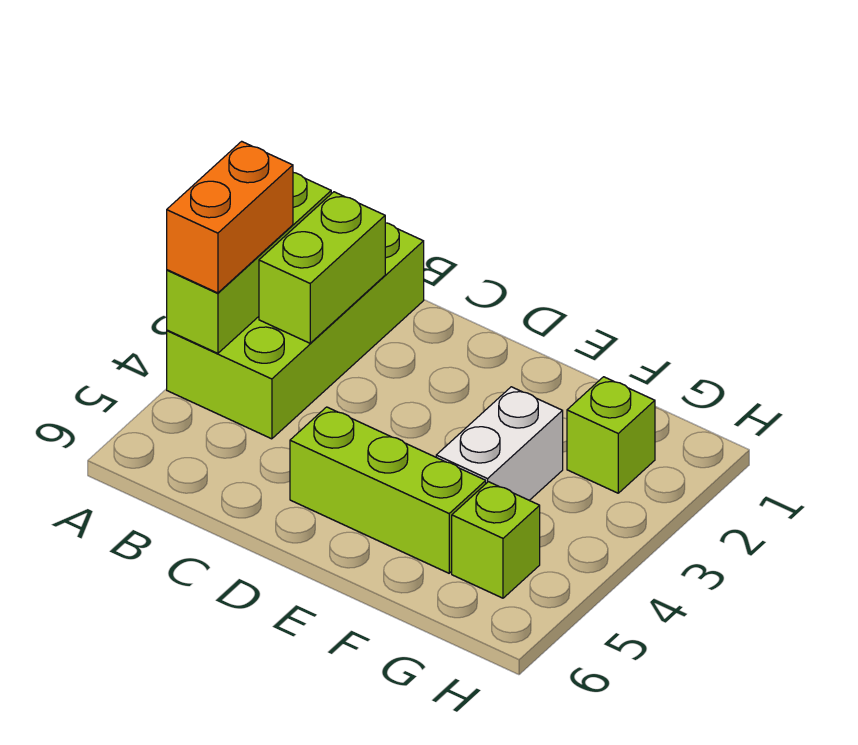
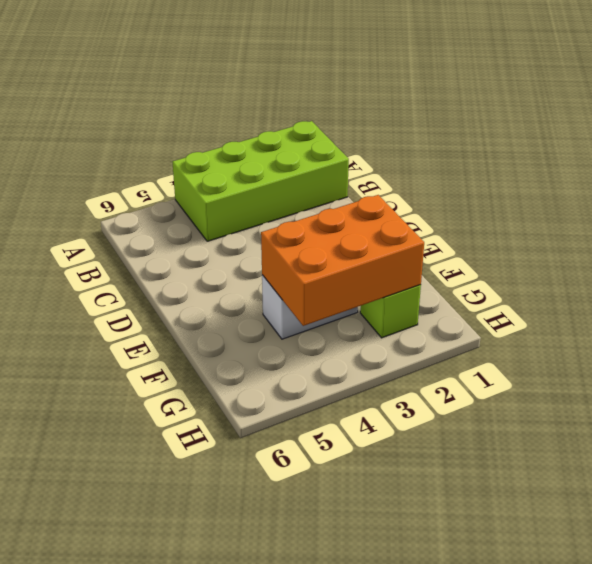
orange brick F2:G4 level 2 -> none
none -> lime brick D5:F5 level 1
none -> lime brick G5 level 1

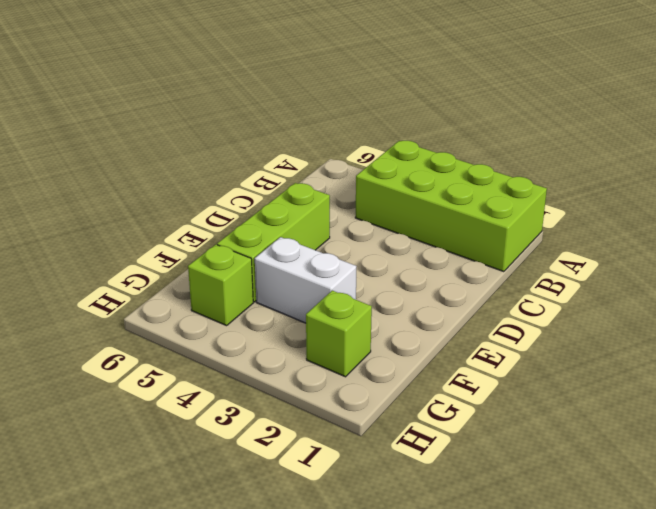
none -> lime brick A2:A4 level 2
none -> lime brick B2:B3 level 2

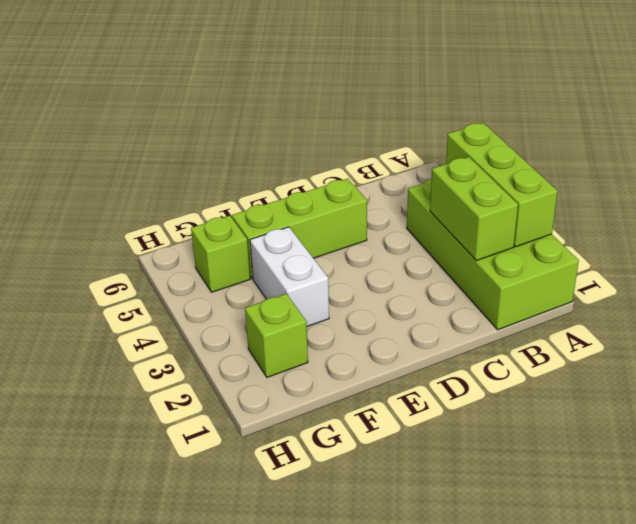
none -> orange brick A3:A4 level 3

